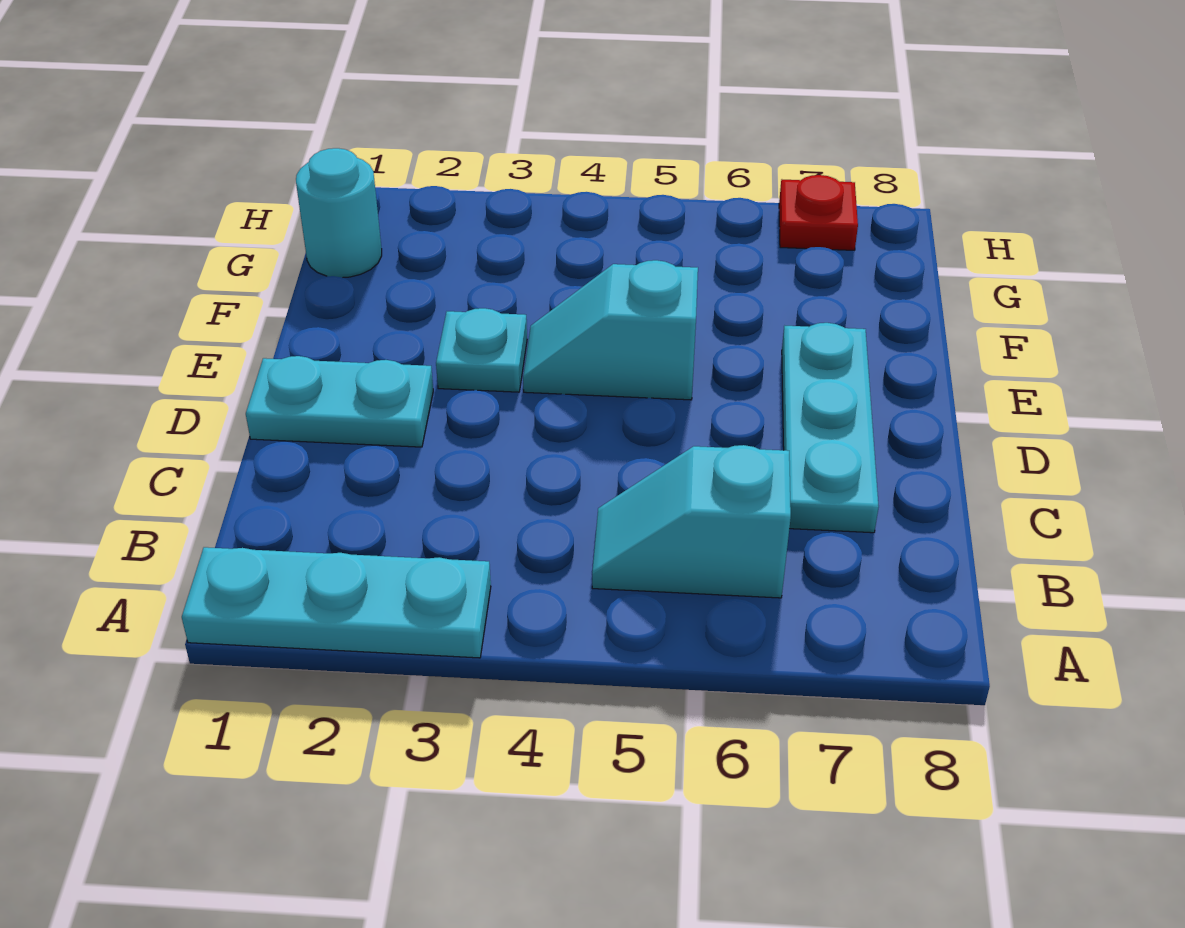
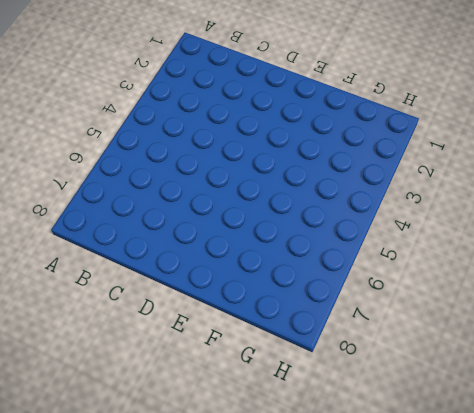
none -> cyan plate A1:A3 level 1
none -> cyan slope B5:B6 level 1 top 6

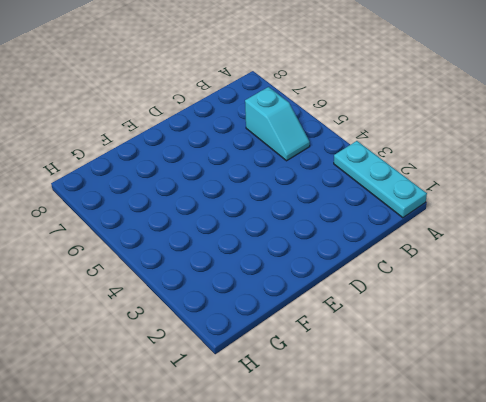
none -> cyan plate C7:E7 level 1
none -> cyan plate D1:D2 level 1

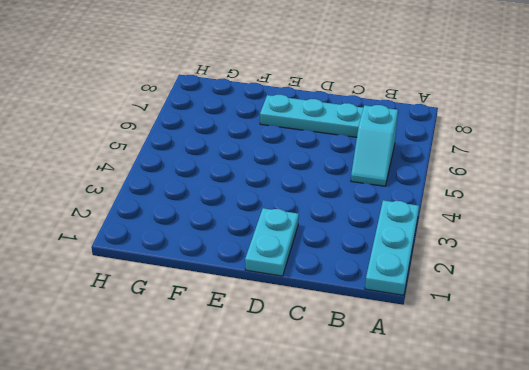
none -> cyan plate E3 level 1
none -> cyan slope E4:E5 level 1 top 5

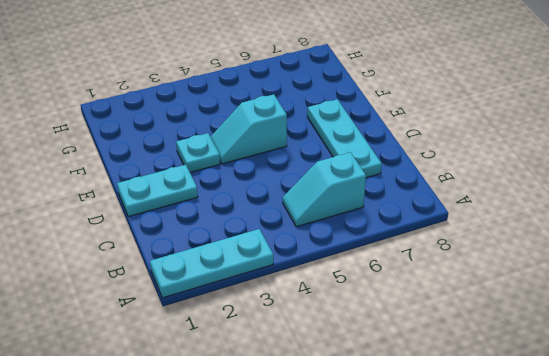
none -> cyan round brick G1 level 1
none -> red plate H7 level 1

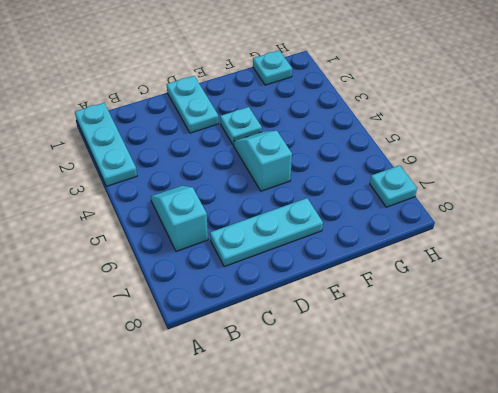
cyan plate G1 level 1 -> cyan round brick G1 level 1
cyan plate H7 level 1 -> red plate H7 level 1

